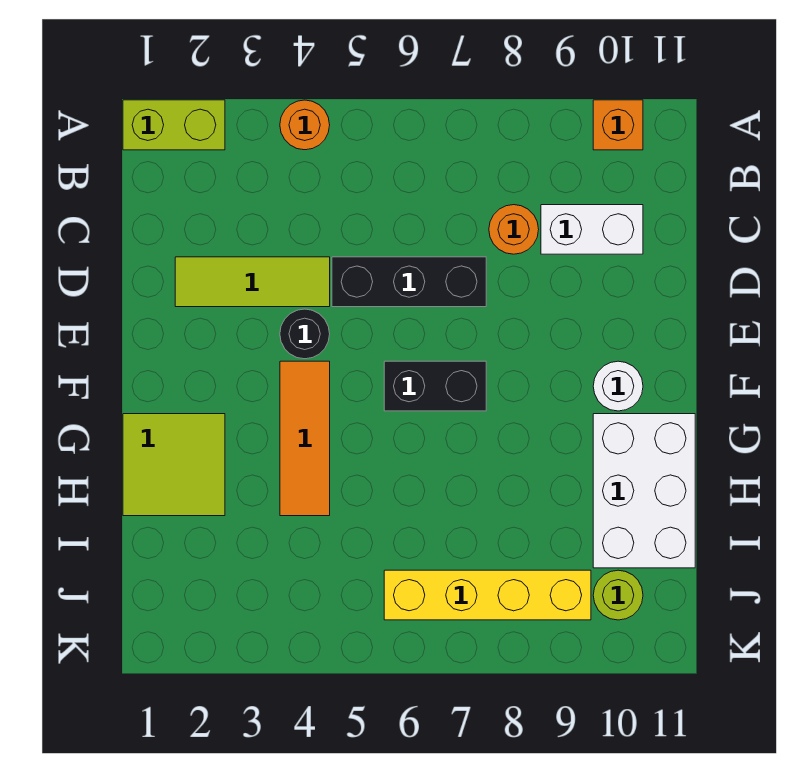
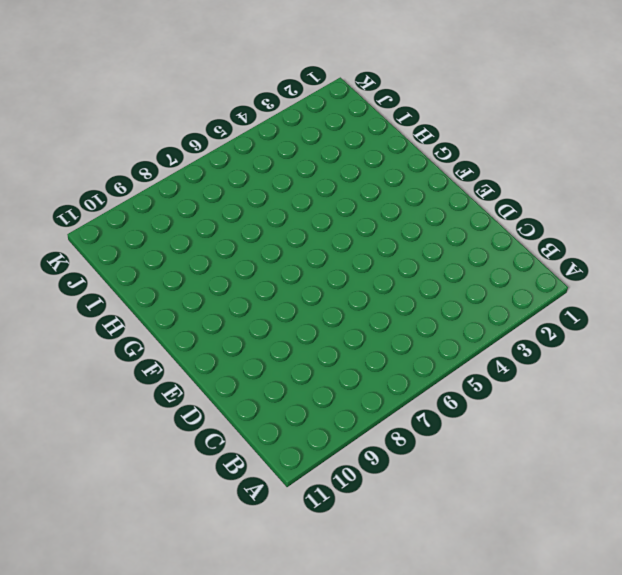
none -> lime brick A1:A2 level 1
none -> orange round brick A4 level 1
none -> orange brick A10 level 1

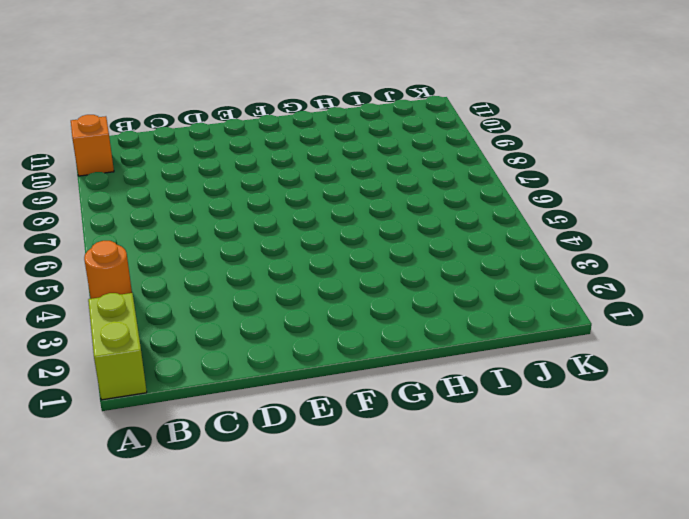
none -> orange round brick C8 level 1
none -> white brick C9:C10 level 1
none -> lime tile D2:D4 level 1

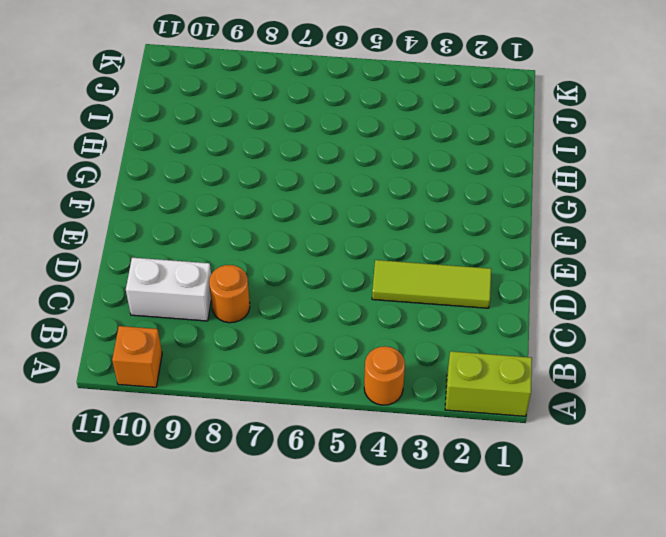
none -> black brick D5:D7 level 1
none -> black round brick E4 level 1
none -> orange tile F4:H4 level 1

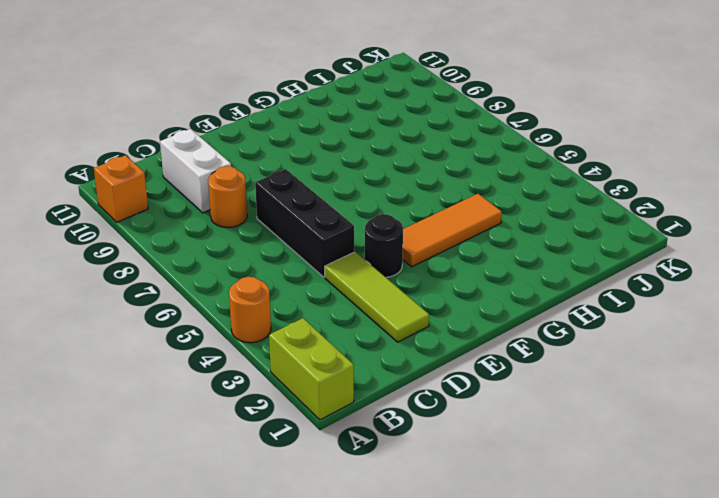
none -> black brick F6:F7 level 1
none -> white round brick F10 level 1
none -> lime tile G1:H2 level 1

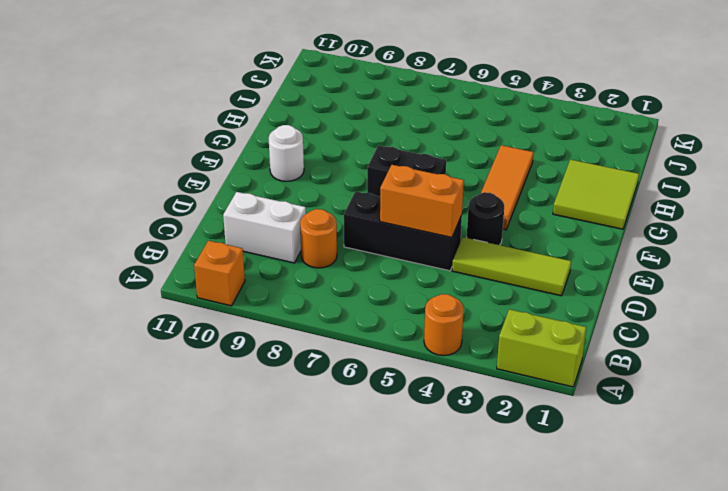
orange brick D5:D6 level 2 -> none
none -> white brick G10:I11 level 1
none -> yellow brick J6:J9 level 1
none -> lime round brick J10 level 1

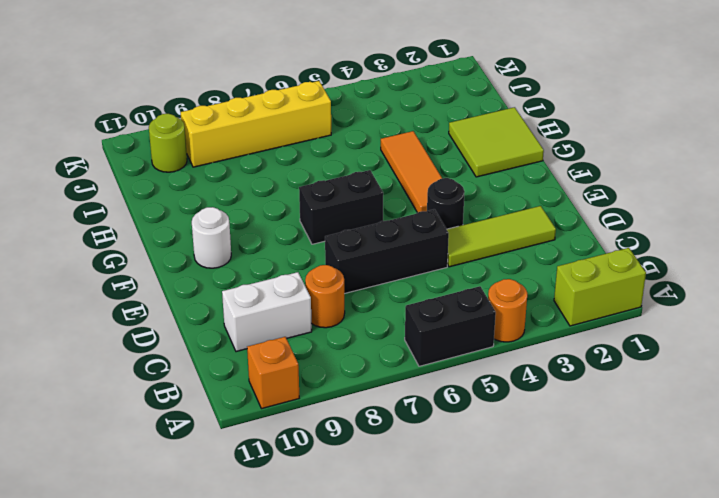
black brick A5:A6 level 1 -> none
none -> white brick G10:I11 level 1

